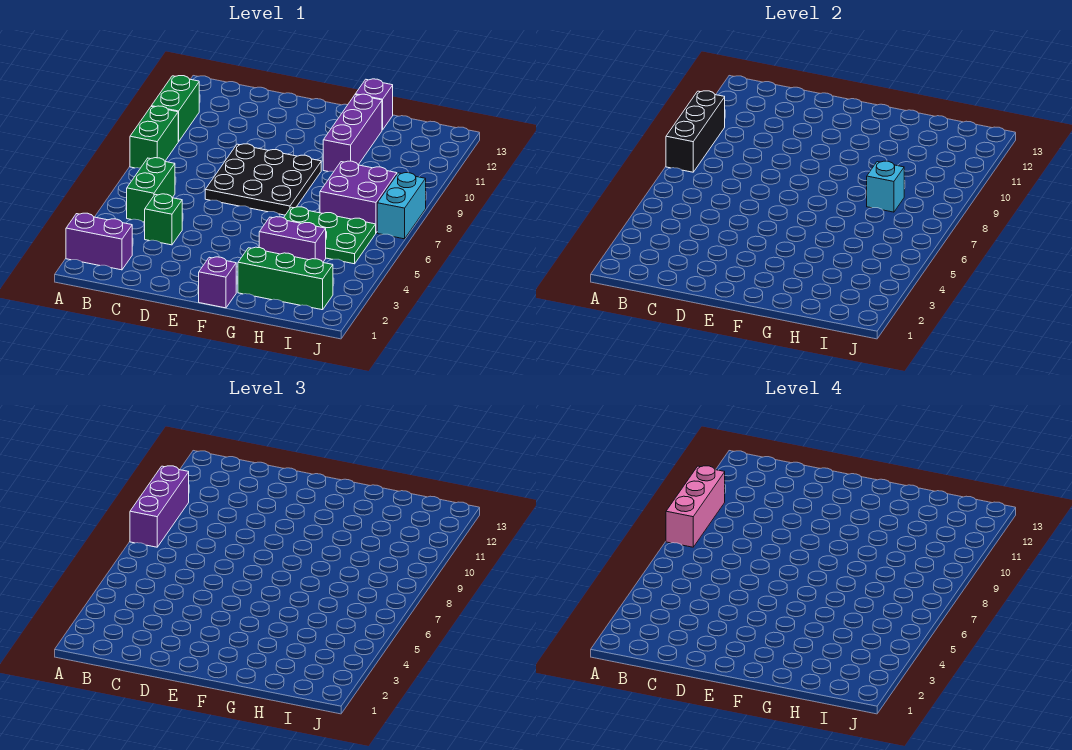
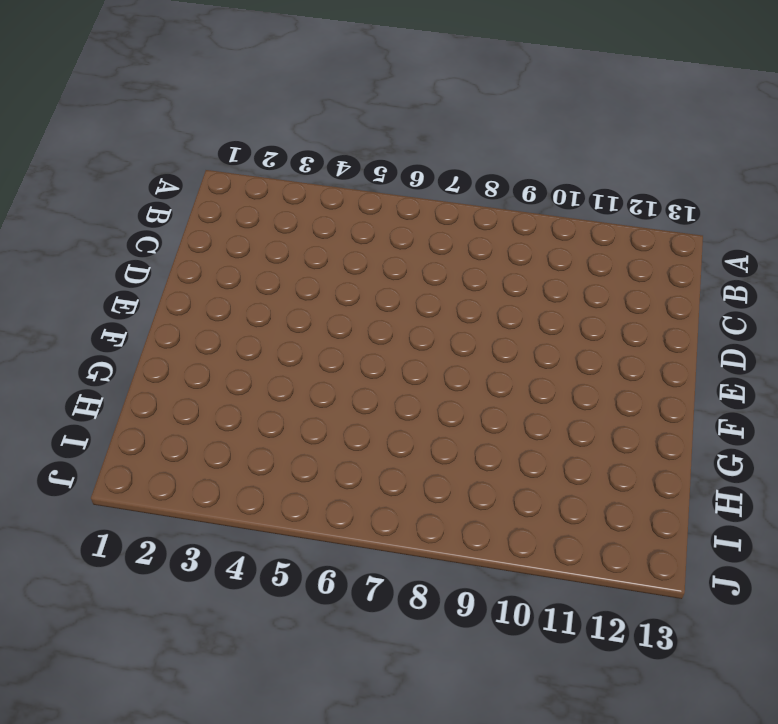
none -> purple brick A2:B2 level 1
none -> green brick A8:A9 level 1
none -> green brick A10:A11 level 1

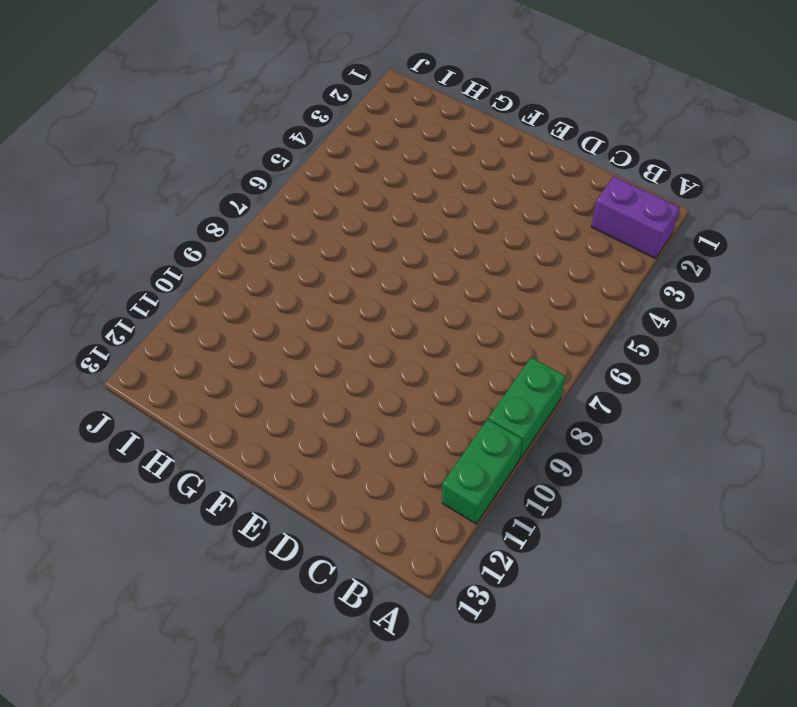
none -> green brick B5:B6 level 1
none -> green brick C4 level 1
none -> black plate D7:F9 level 1

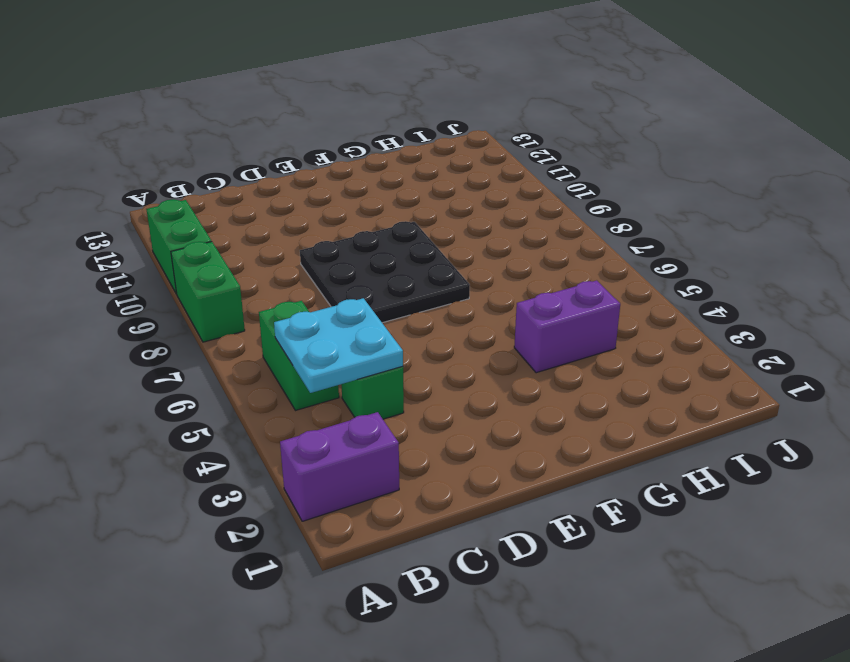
cyan plate B4:C5 level 2 -> none
none -> purple brick F1 level 1
none -> green brick G2:I2 level 1
none -> green plate G5:I6 level 1

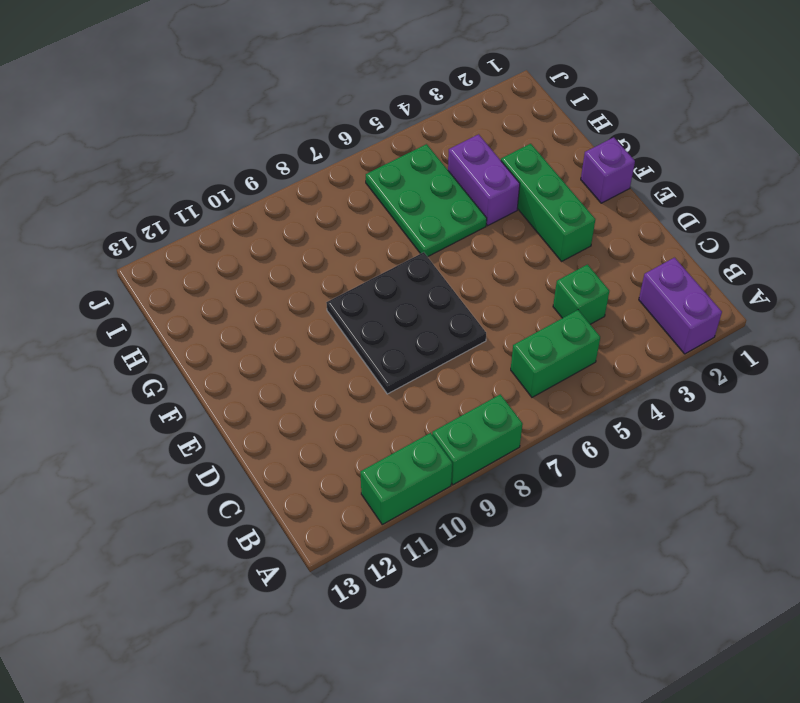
green brick E3:G3 level 1 -> green brick G2:I2 level 1
none -> purple brick G10:G12 level 1
none -> purple brick G13 level 1
none -> purple brick H7:I8 level 1

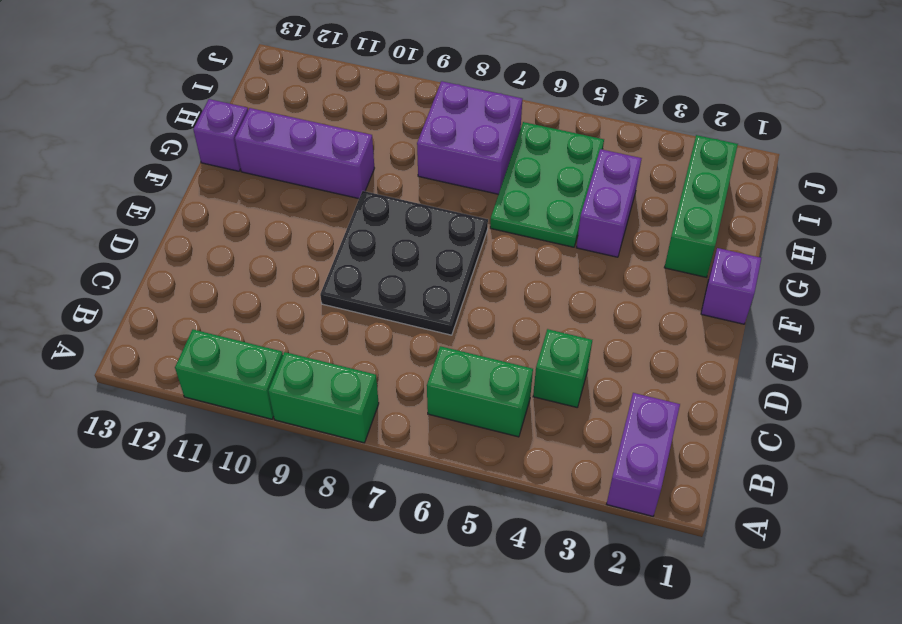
none -> cyan brick J7:J8 level 1
none -> black brick A8:A10 level 2
none -> cyan brick H8 level 2

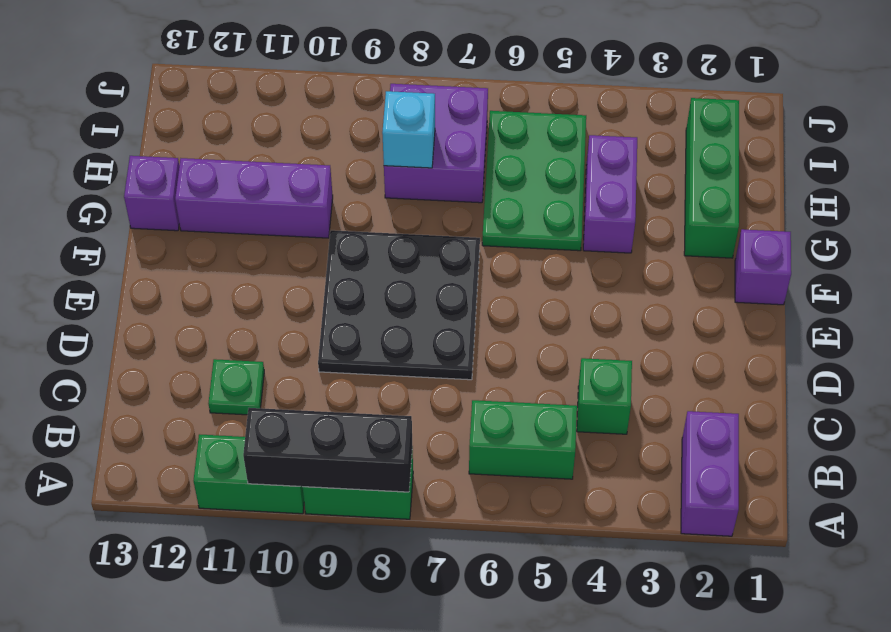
green plate C11 level 1 -> none
none -> cyan brick J7:J8 level 1
none -> purple brick A8:A10 level 3
none -> pink brick A8:A10 level 4

